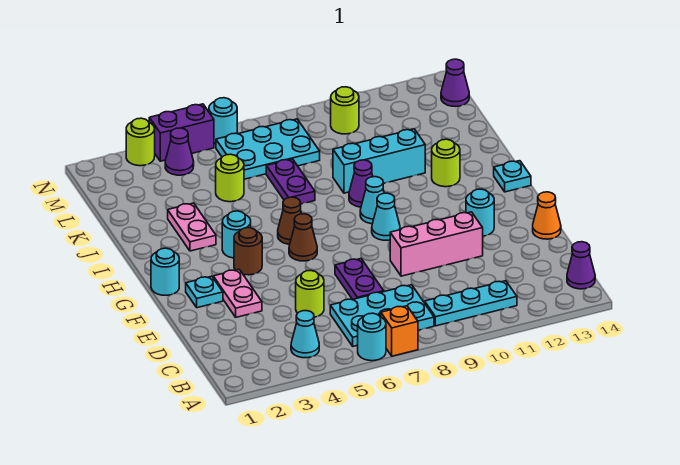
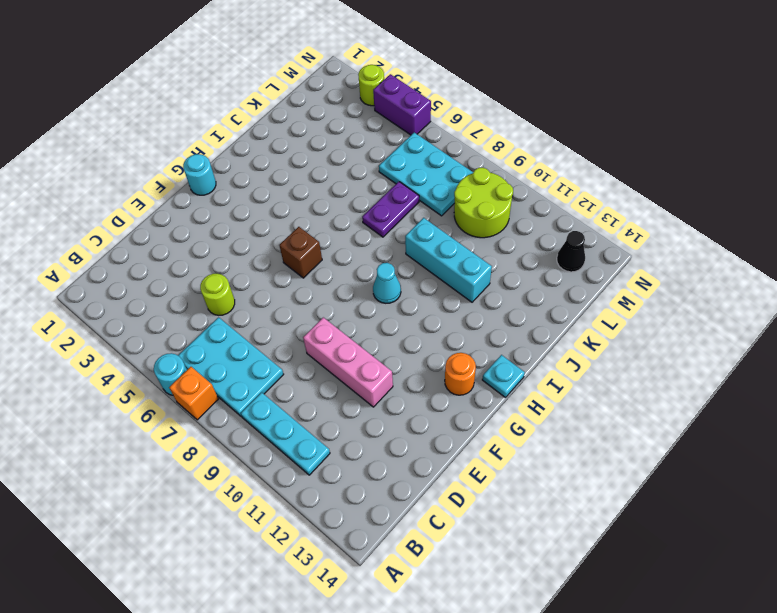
brown brick G6 level 1 -> brown cone G6 level 1
orange round brick G13 level 1 -> none
lime round brick L9:M10 level 1 -> lime round brick M10 level 1
black cone M13 level 1 -> none
none -> cyan cone B4 level 1
none -> purple cone B14 level 1
none -> purple plate D7:E7 level 1
none -> pink plate E3:F3 level 1

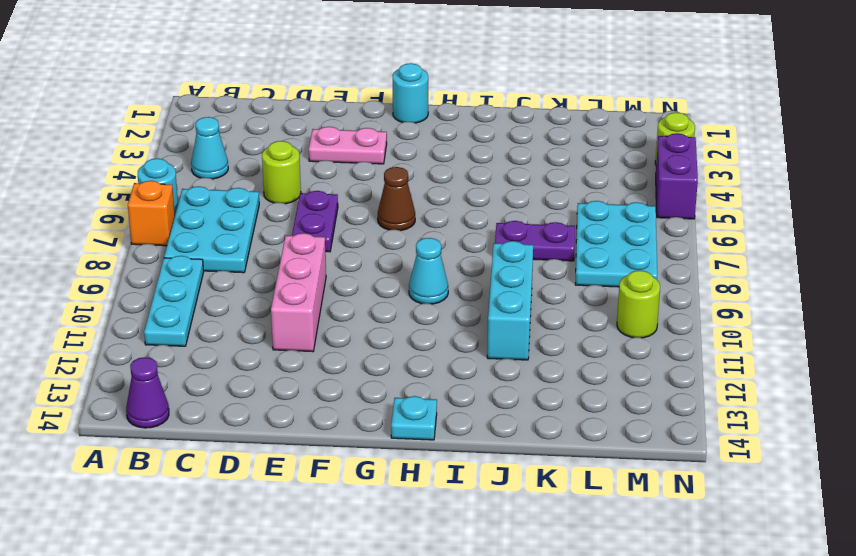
purple plate E6:E7 level 1 -> purple plate D7:E7 level 1
none -> orange cone E14 level 1
none -> cyan plate F2 level 1
none -> cyan round brick F12 level 1
none -> brown round brick G4 level 1

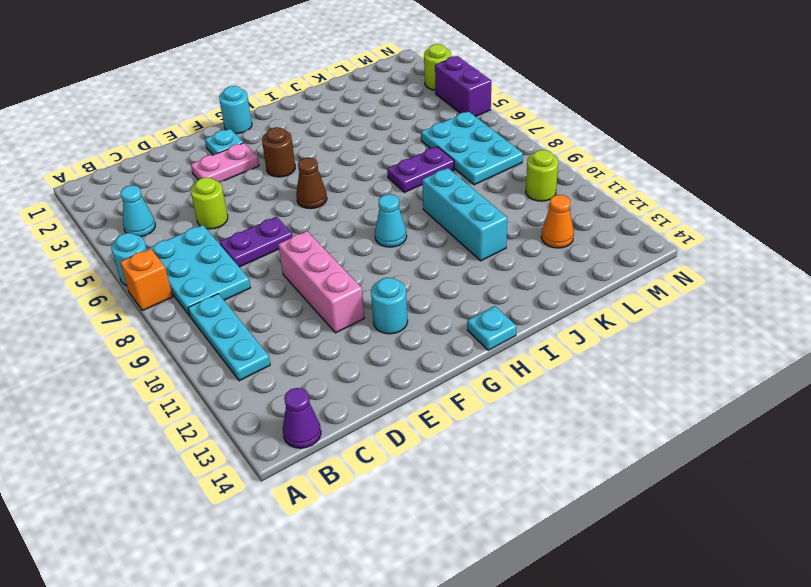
orange cone L12 level 1 -> orange cone E14 level 1
none -> cyan cone G9 level 1
none -> cyan round brick H4 level 1
none -> brown cone H6 level 1
none -> pink plate I3:J3 level 1

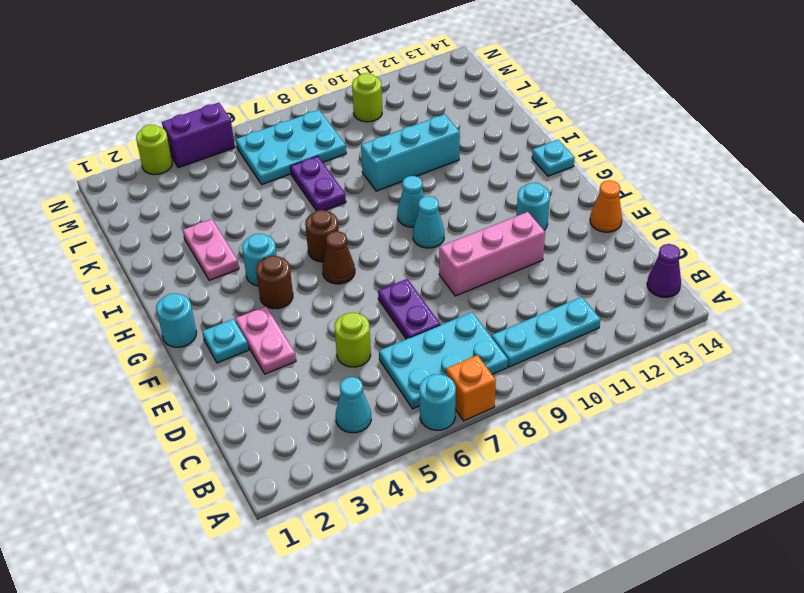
brown round brick H6 level 1 -> brown cone H6 level 1
none -> purple cone I9 level 1
none -> lime round brick I12 level 1
none -> lime round brick K5 level 1
none -> purple cone M4 level 1

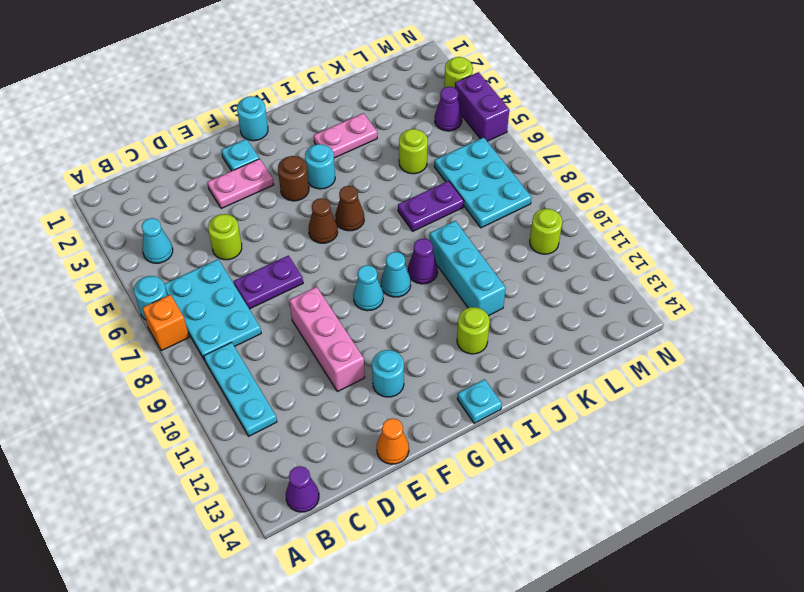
none -> purple cone M14 level 1
none -> cyan round brick N6 level 1

